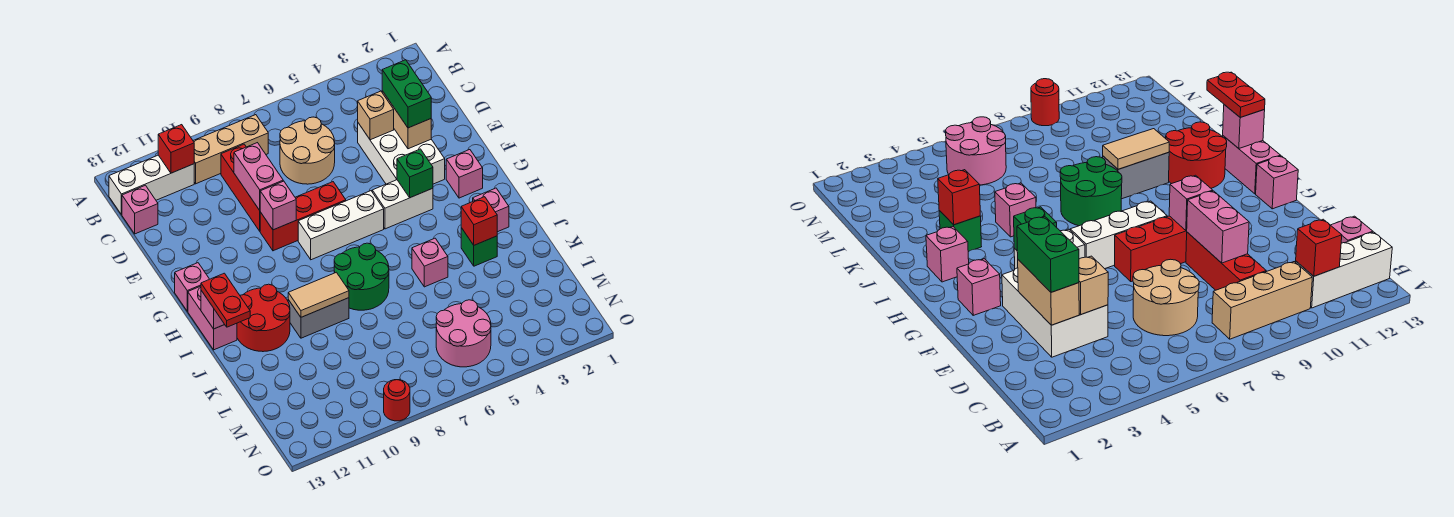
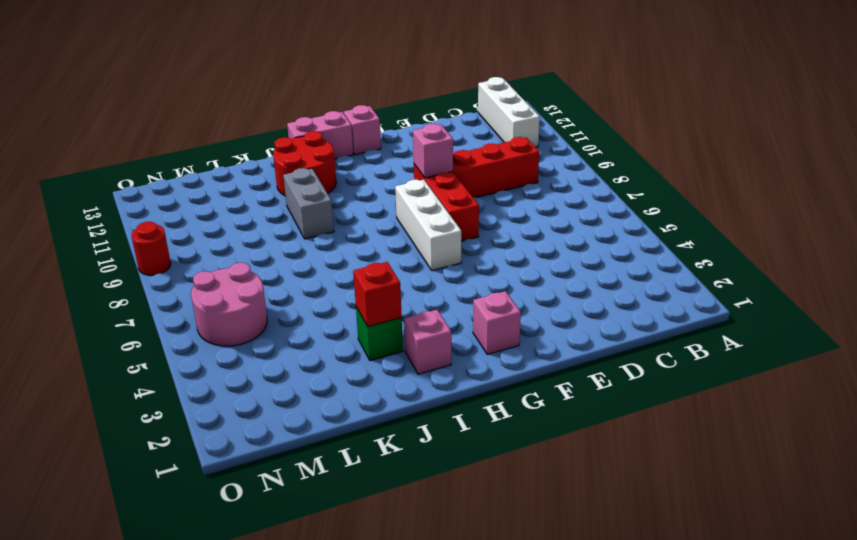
none -> tan brick B8:B10 level 1
none -> tan round brick C6:D7 level 1
none -> pink brick C13 level 1
none -> white brick D3:F4 level 1

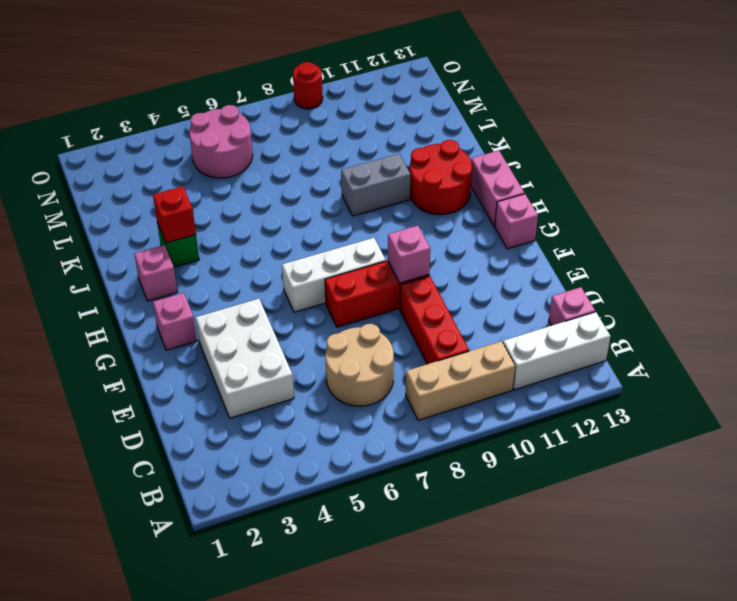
none -> white brick G4:G5 level 1
none -> green round brick I7:J8 level 1
none -> pink brick J5 level 1
none -> red brick B11 level 2

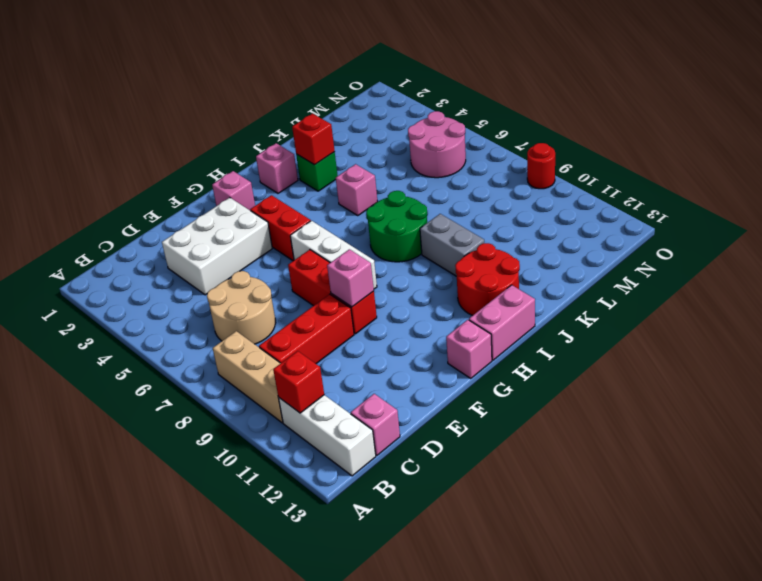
red brick G4:G5 level 1 -> white brick G4:G5 level 1
none -> tan brick D3:E3 level 2
none -> tan brick D4 level 2
none -> pink brick D9:E9 level 2
none -> green brick G4 level 2

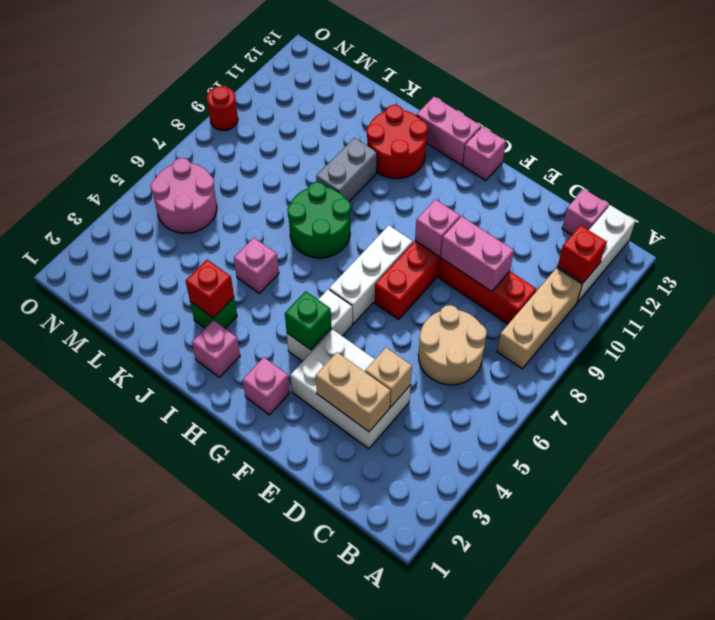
none -> pink brick I13 level 2
none -> tan tile J9:J10 level 2
none -> green brick D3:E3 level 3
none -> red plate I13:J13 level 3

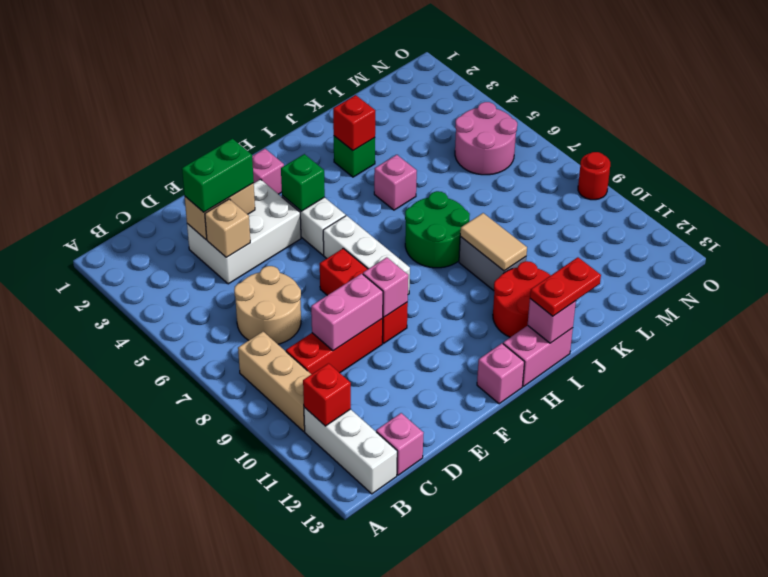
none -> pink brick I2 level 1

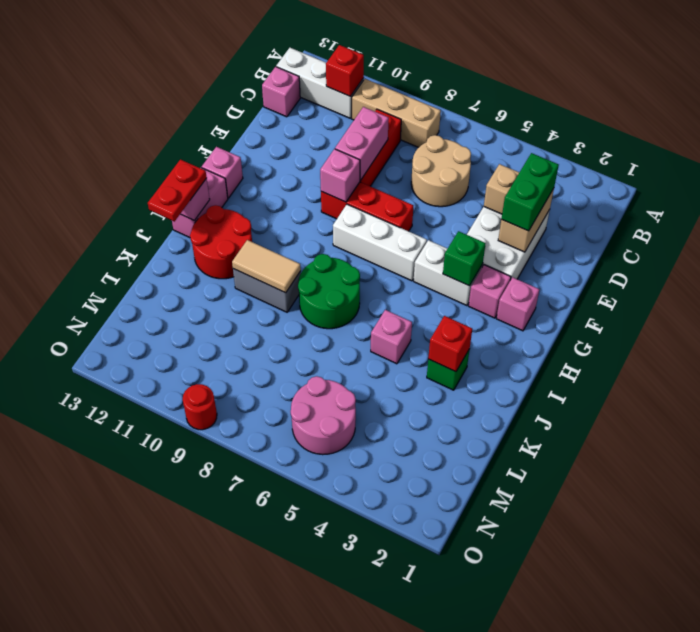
pink brick G3 level 1 -> pink brick I2 level 1

